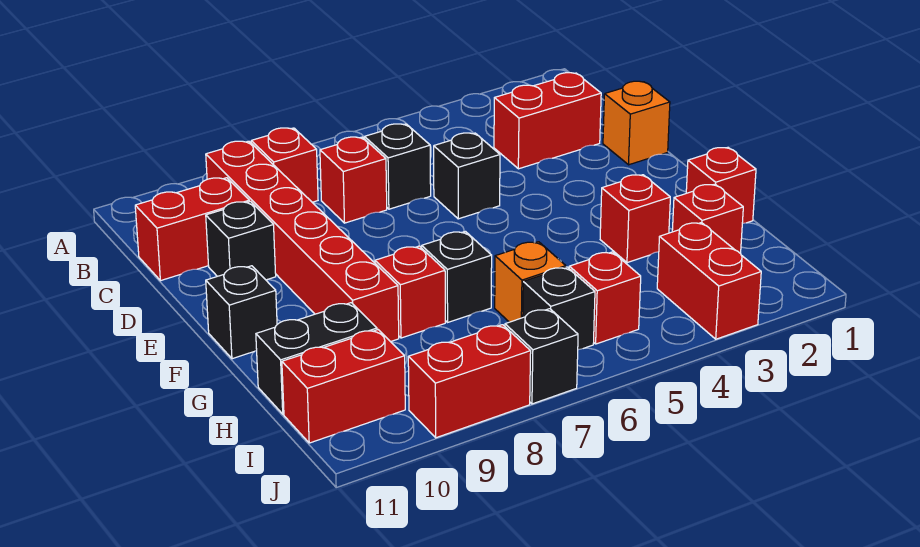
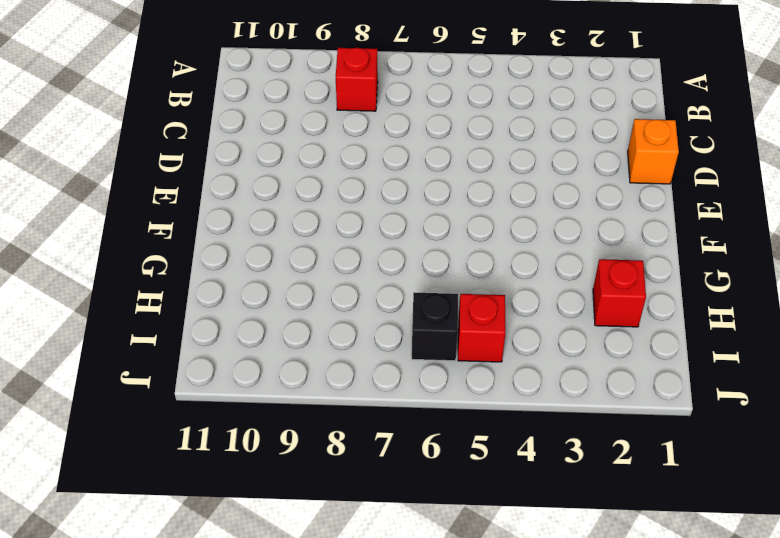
none -> red brick B9:G9 level 1
none -> red brick C2:C3 level 1
none -> black brick C6 level 1

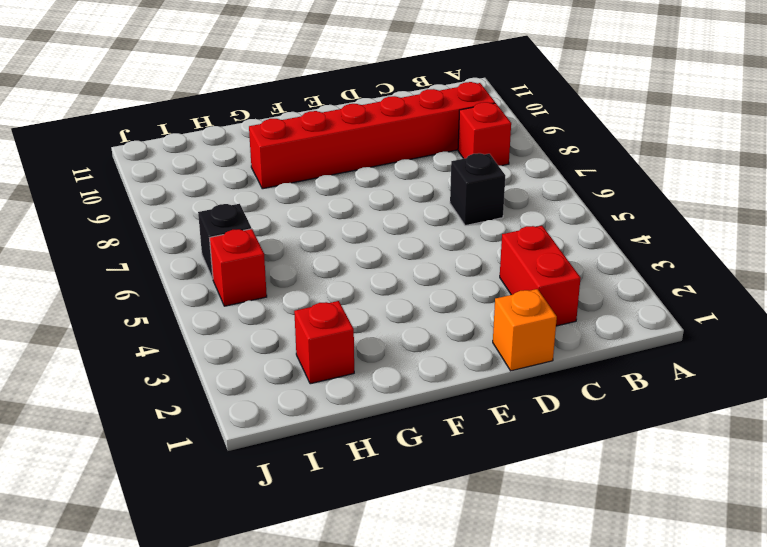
none -> red brick C7 level 1
none -> red brick C10:C11 level 1
none -> black brick D5 level 1

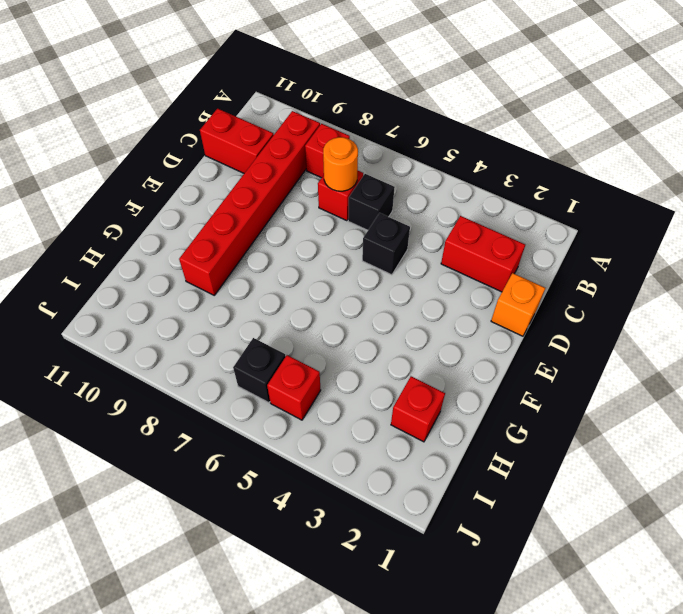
orange round brick C7 level 2 -> none
none -> black brick D10 level 1
none -> black brick F11 level 1
none -> red brick G1 level 1

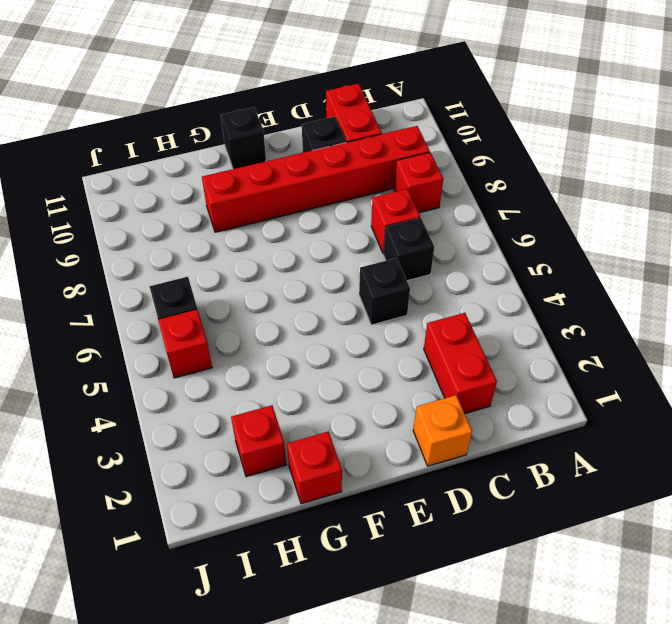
none -> red brick G3 level 1
none -> black brick G7 level 1
none -> red brick G8 level 1

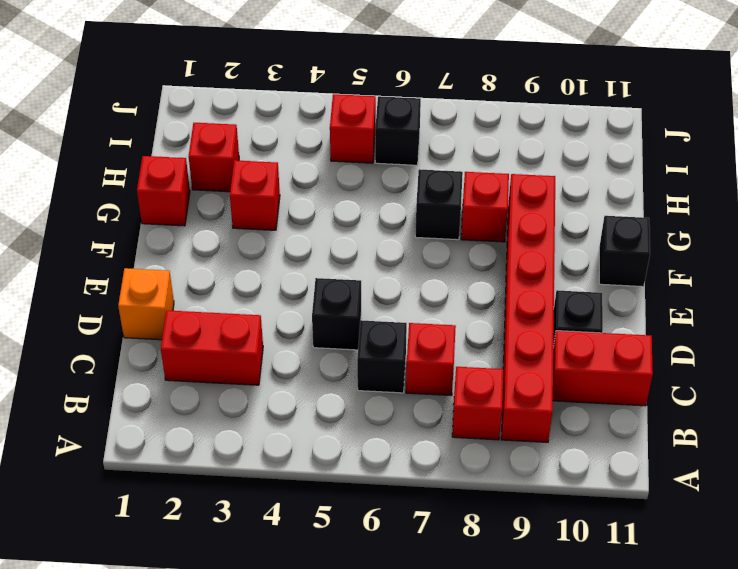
none -> orange brick H6 level 1
none -> black brick H10:H11 level 1
none -> red brick I3:J3 level 1

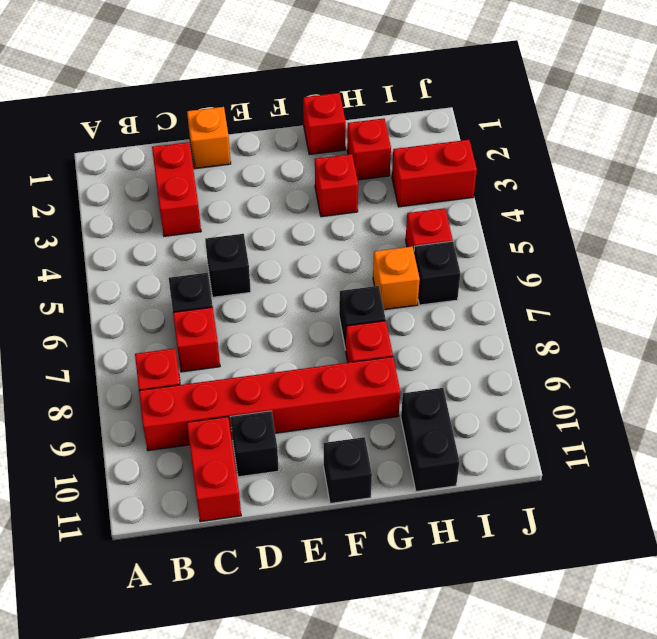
none -> red brick I10:I11 level 1
none -> black brick J7 level 1
none -> red brick J8:J9 level 1

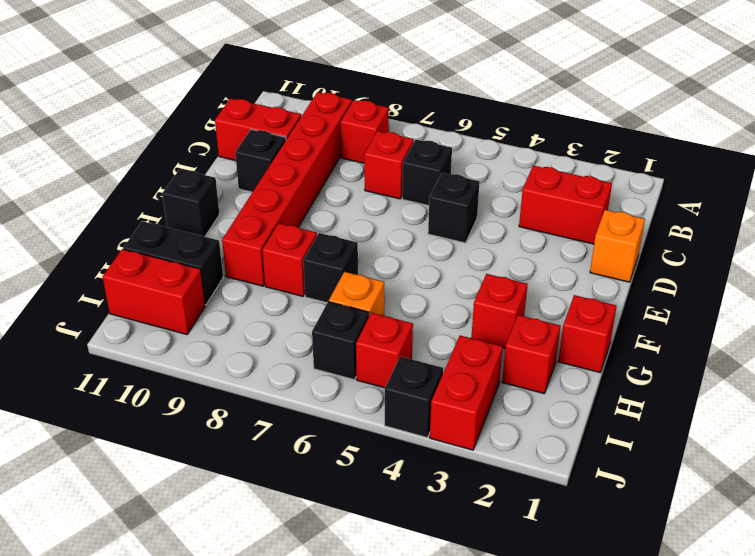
black brick J4 level 1 -> black brick J7 level 1
none -> red brick J8:J9 level 1

